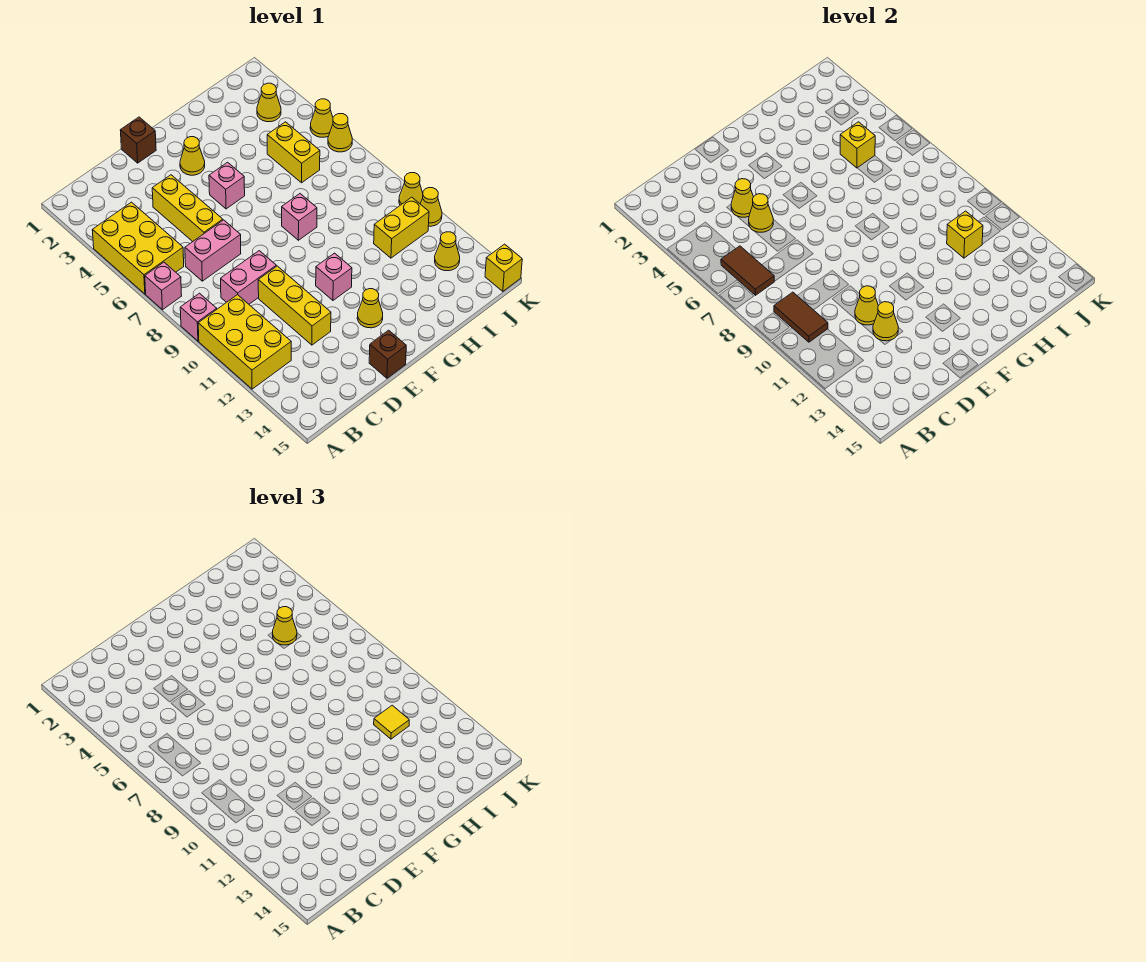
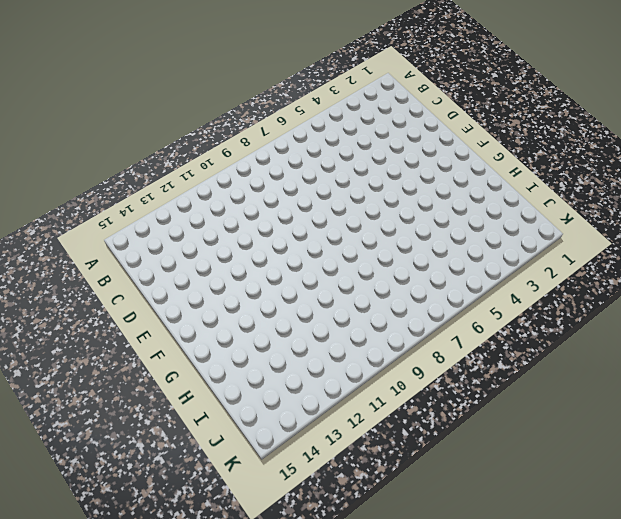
none -> yellow brick A4:B6 level 1
none -> pink brick A7 level 1
none -> pink brick A9 level 1
none -> yellow brick A10:B12 level 1

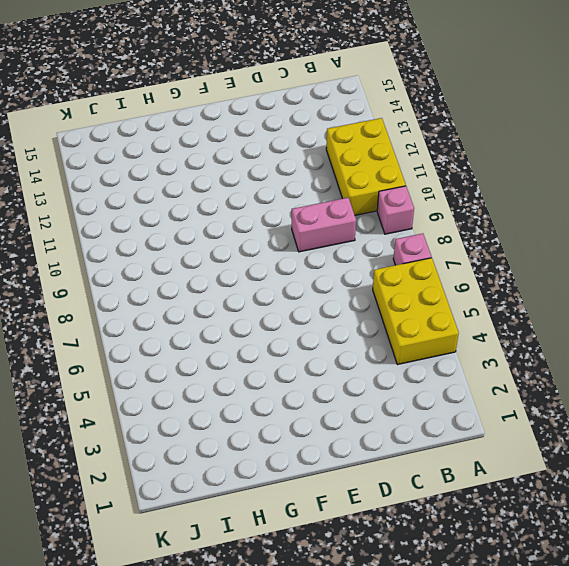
none -> pink brick C7:D7 level 1
none -> yellow brick D4:D6 level 1
none -> yellow brick D10:D12 level 1
none -> brown brick E1 level 1

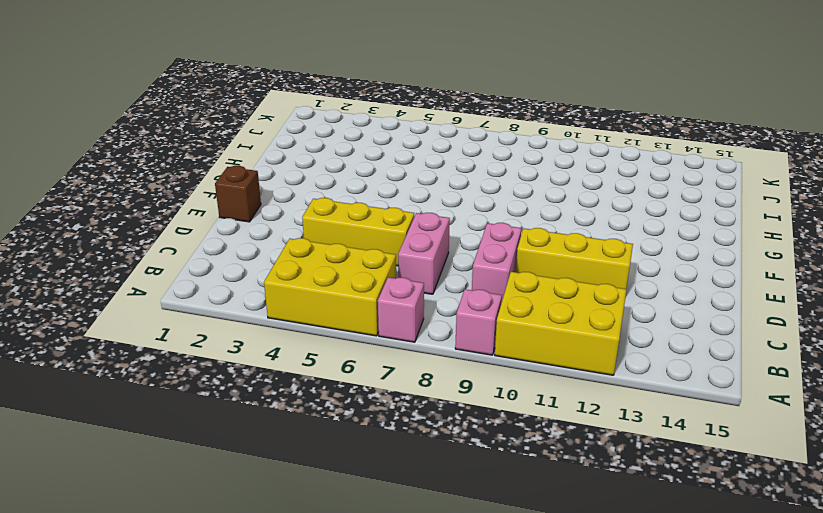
none -> brown brick E15 level 1
none -> yellow cone F3 level 1
none -> pink brick F5 level 1
none -> pink brick F11 level 1

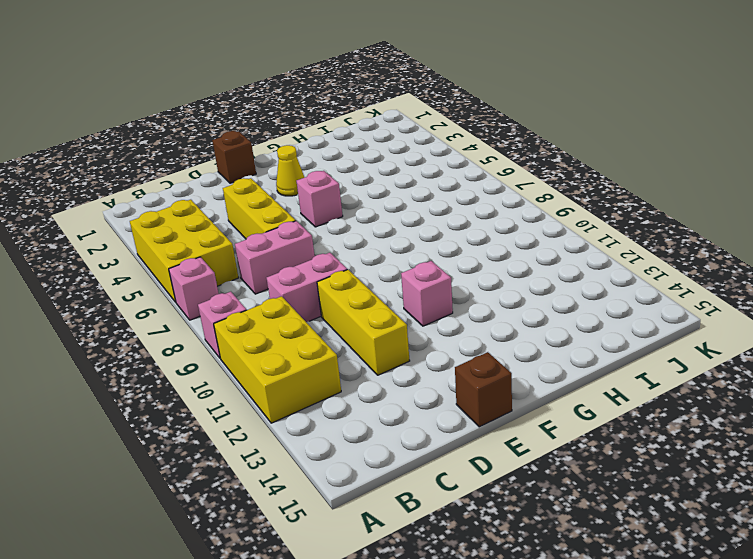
none -> yellow cone F13 level 1
none -> pink brick G8 level 1
none -> yellow brick I5:I6 level 1
none -> yellow brick I11:J11 level 1

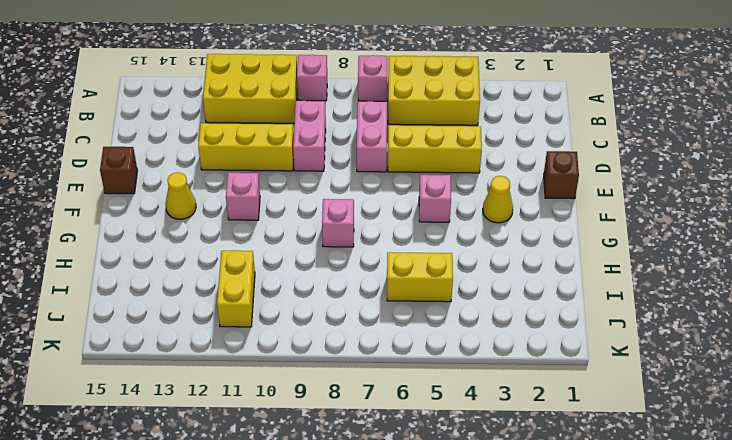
none -> yellow cone J3 level 1
none -> yellow cone J13 level 1
none -> yellow cone K5 level 1
none -> yellow cone K6 level 1

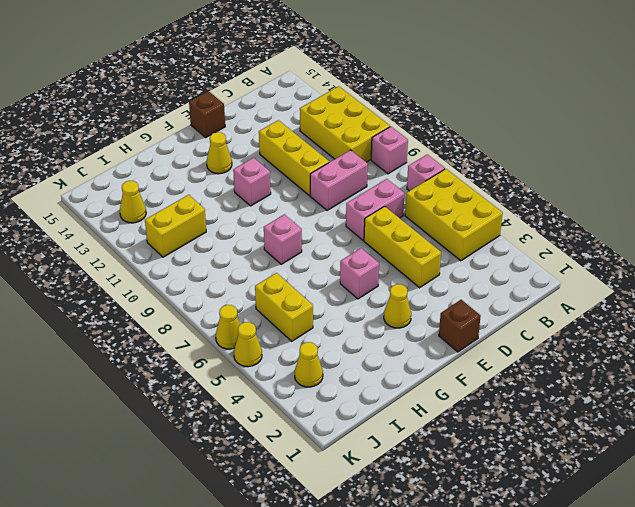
none -> yellow cone K10 level 1
none -> yellow cone K11 level 1
none -> yellow brick K15 level 1
none -> brown tile B6:B7 level 2

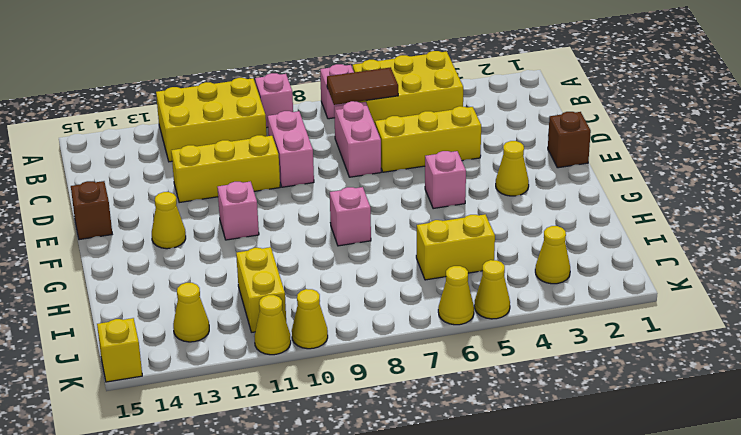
none -> brown tile B9:B10 level 2
none -> yellow cone D4 level 2
none -> yellow cone D5 level 2
none -> yellow cone D11 level 2

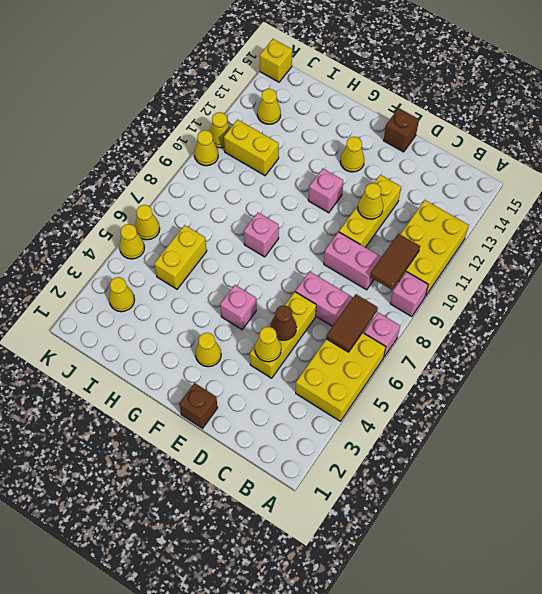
brown cone D5 level 2 -> yellow cone D5 level 2
none -> yellow cone D12 level 2
none -> yellow brick I5 level 2
none -> yellow brick I11 level 2
none -> yellow cone I5 level 3

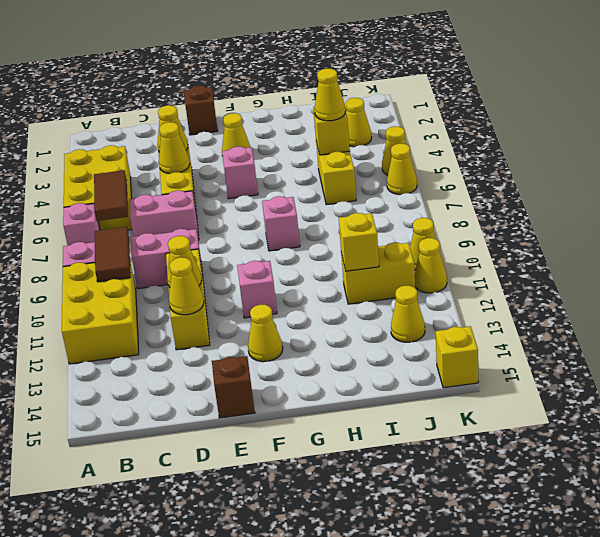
none -> yellow tile I11 level 3

